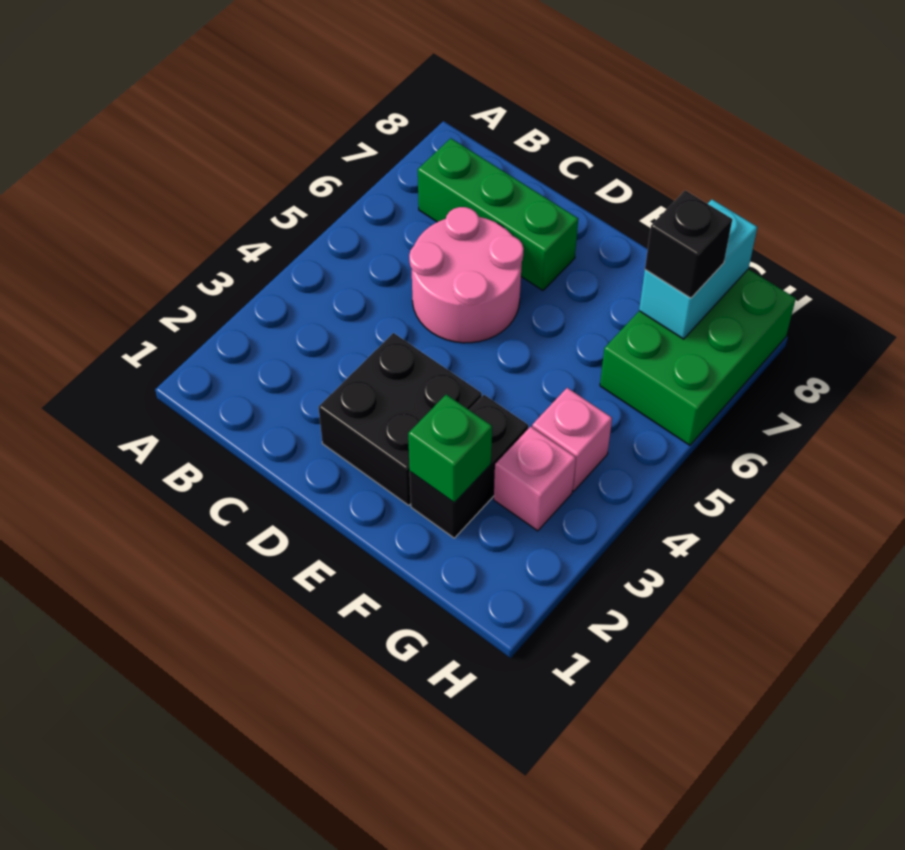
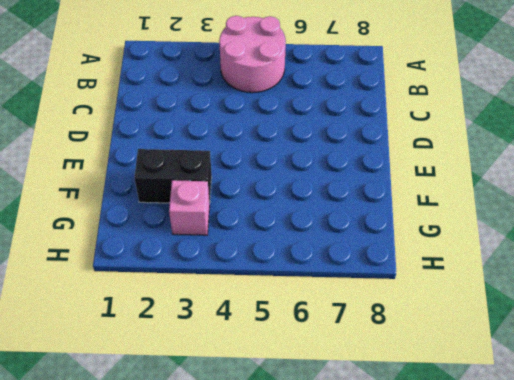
pink round brick A4:B5 level 1 -> pink round brick C5:D6 level 1
none -> green brick B7:D7 level 1
none -> black brick D2:E3 level 1

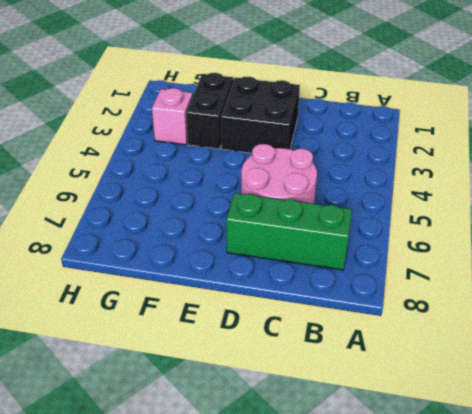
none -> pink brick G4 level 1
none -> green brick G6:H8 level 1

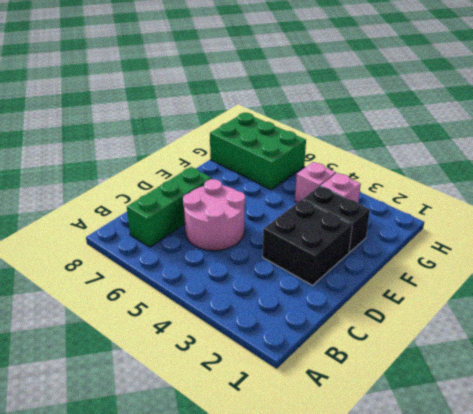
none -> green brick F2 level 2
none -> cyan brick G7:G8 level 2

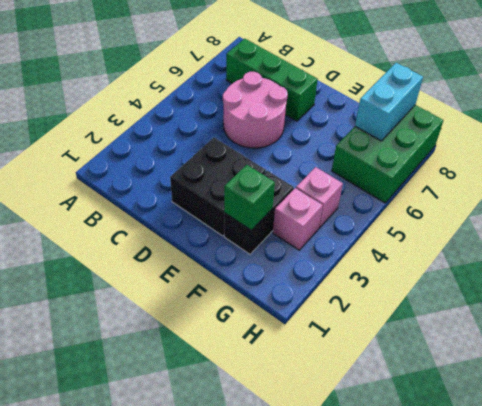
none -> black brick G7 level 3

